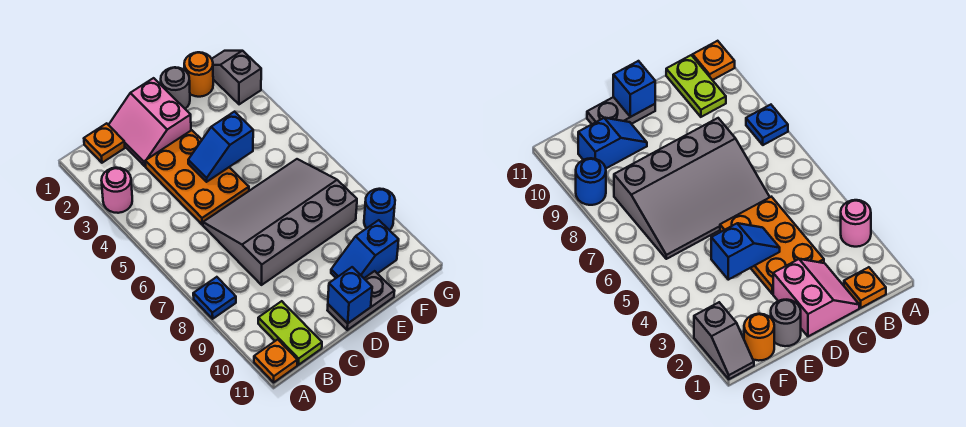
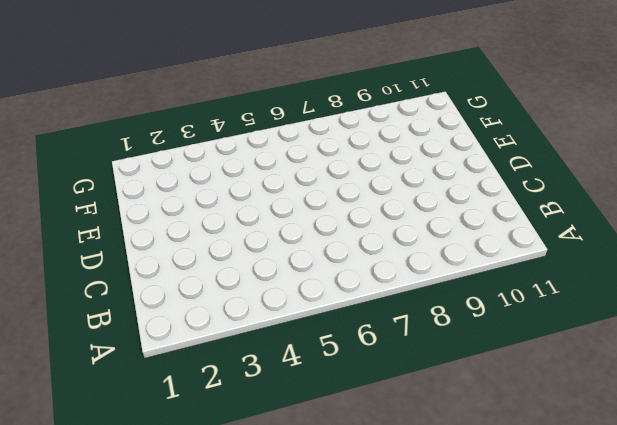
none -> pink round brick A3 level 1
none -> blue plate A8 level 1
none -> orange plate A11 level 1

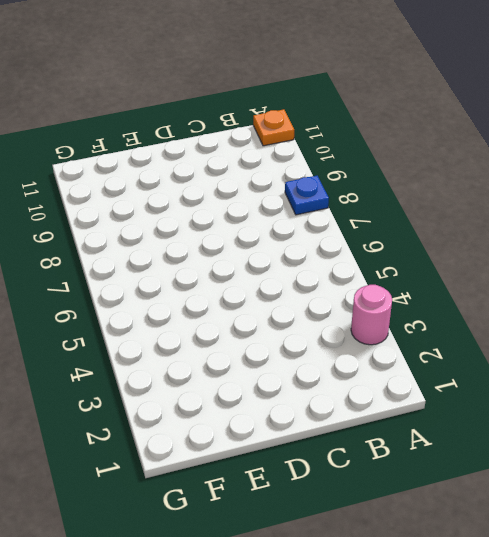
none -> orange plate B1 level 1
none -> lime plate B10:B11 level 1
none -> pink slope C1:D2 level 1 top D

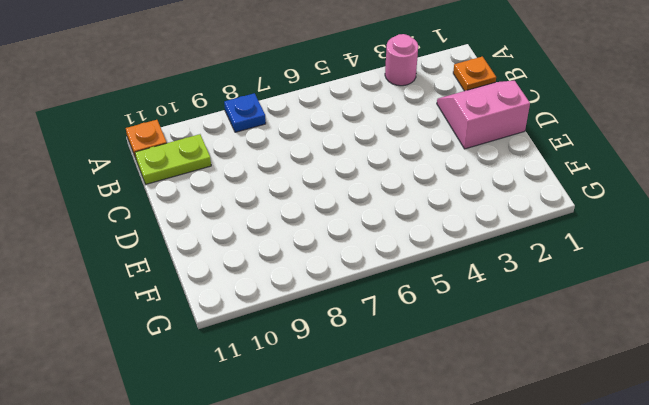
none -> orange plate C3:D5 level 1
none -> grey slope C6:F8 level 1 top 8
none -> grey plate D11:E11 level 1

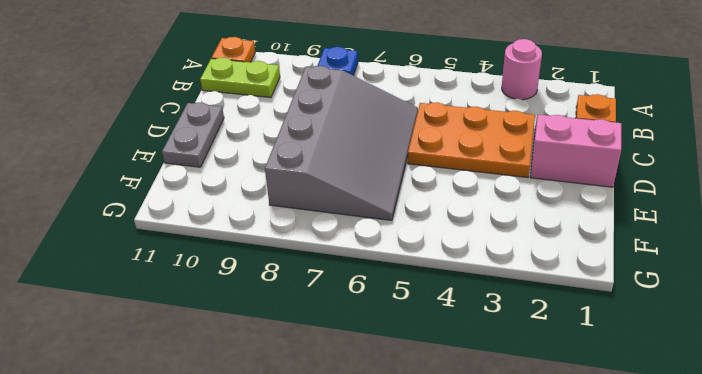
none -> grey round brick E1 level 1
none -> blue slope E10:F10 level 1 top F
none -> orange round brick F1 level 1

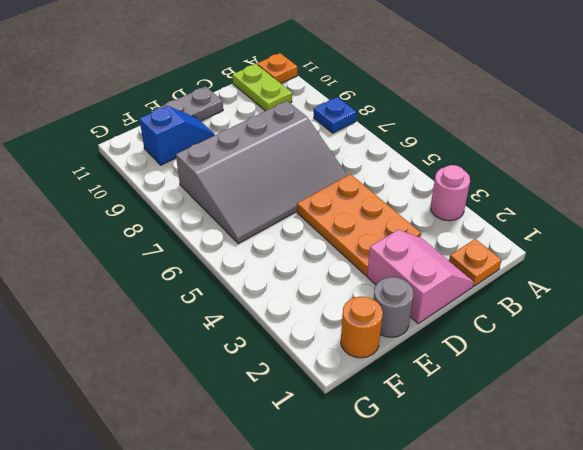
none -> grey slope G1:G2 level 1 top 2
none -> blue round brick G9 level 1
none -> blue slope D4:E4 level 2 top E

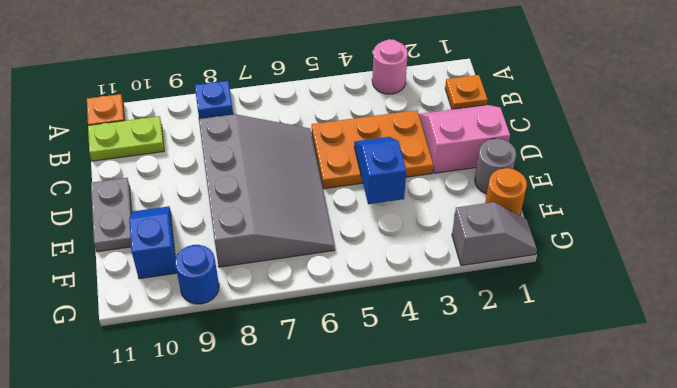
none -> blue brick D11 level 2

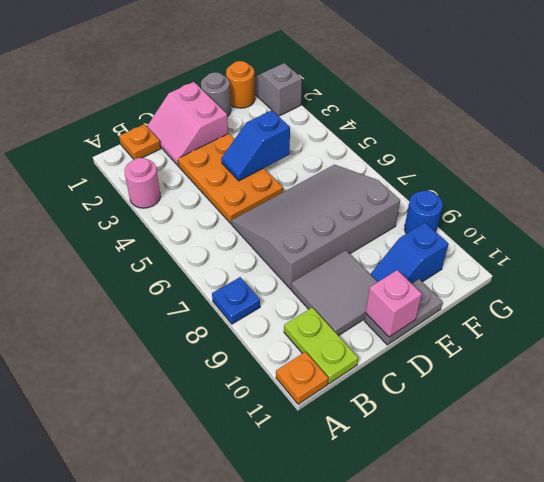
grey tile C9:D10 level 1 -> none
pink brick D11 level 2 -> blue brick D11 level 2

